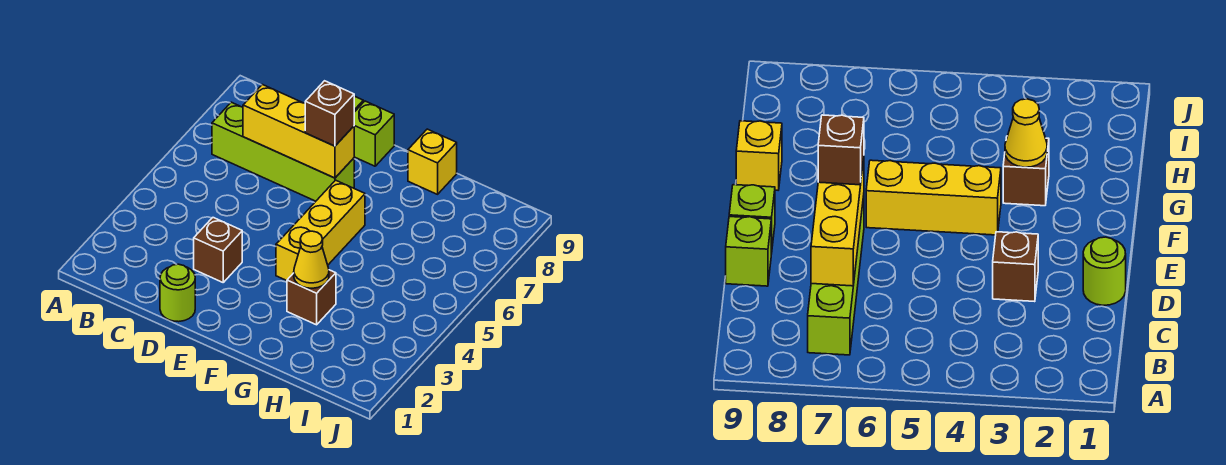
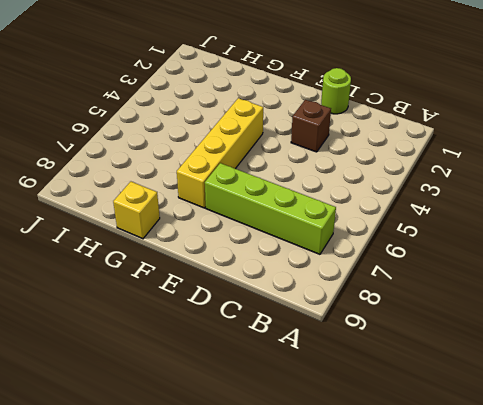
yellow brick F4:F7 level 1 -> yellow brick F4:F6 level 1
none -> lime brick D9 level 1
none -> lime brick E9 level 1

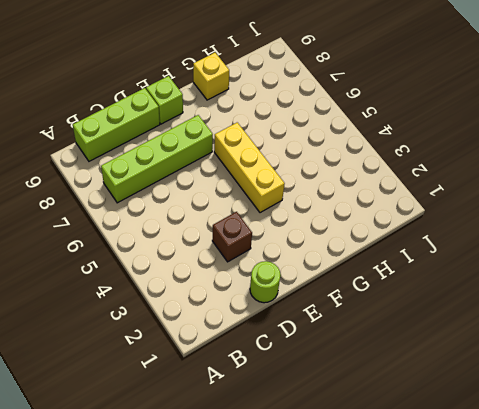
lime brick B9:D9 level 1 -> lime brick D9 level 1
none -> brown brick G3 level 1
none -> yellow brick C7:E7 level 2

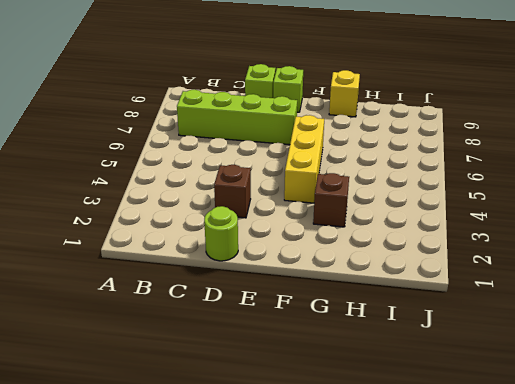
none -> yellow brick C7:E7 level 2
none -> yellow cone G3 level 2

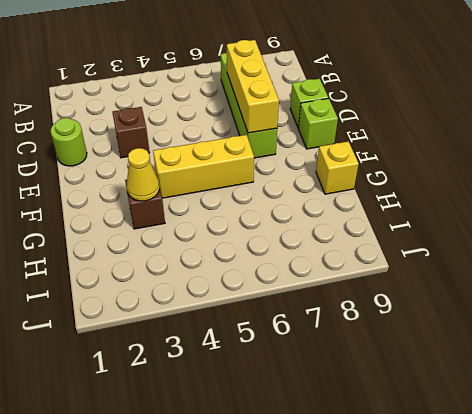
none -> brown brick E7 level 3

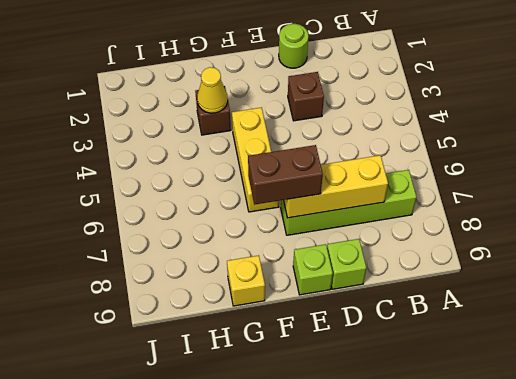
brown brick E7:F7 level 3 -> brown brick E7 level 3

